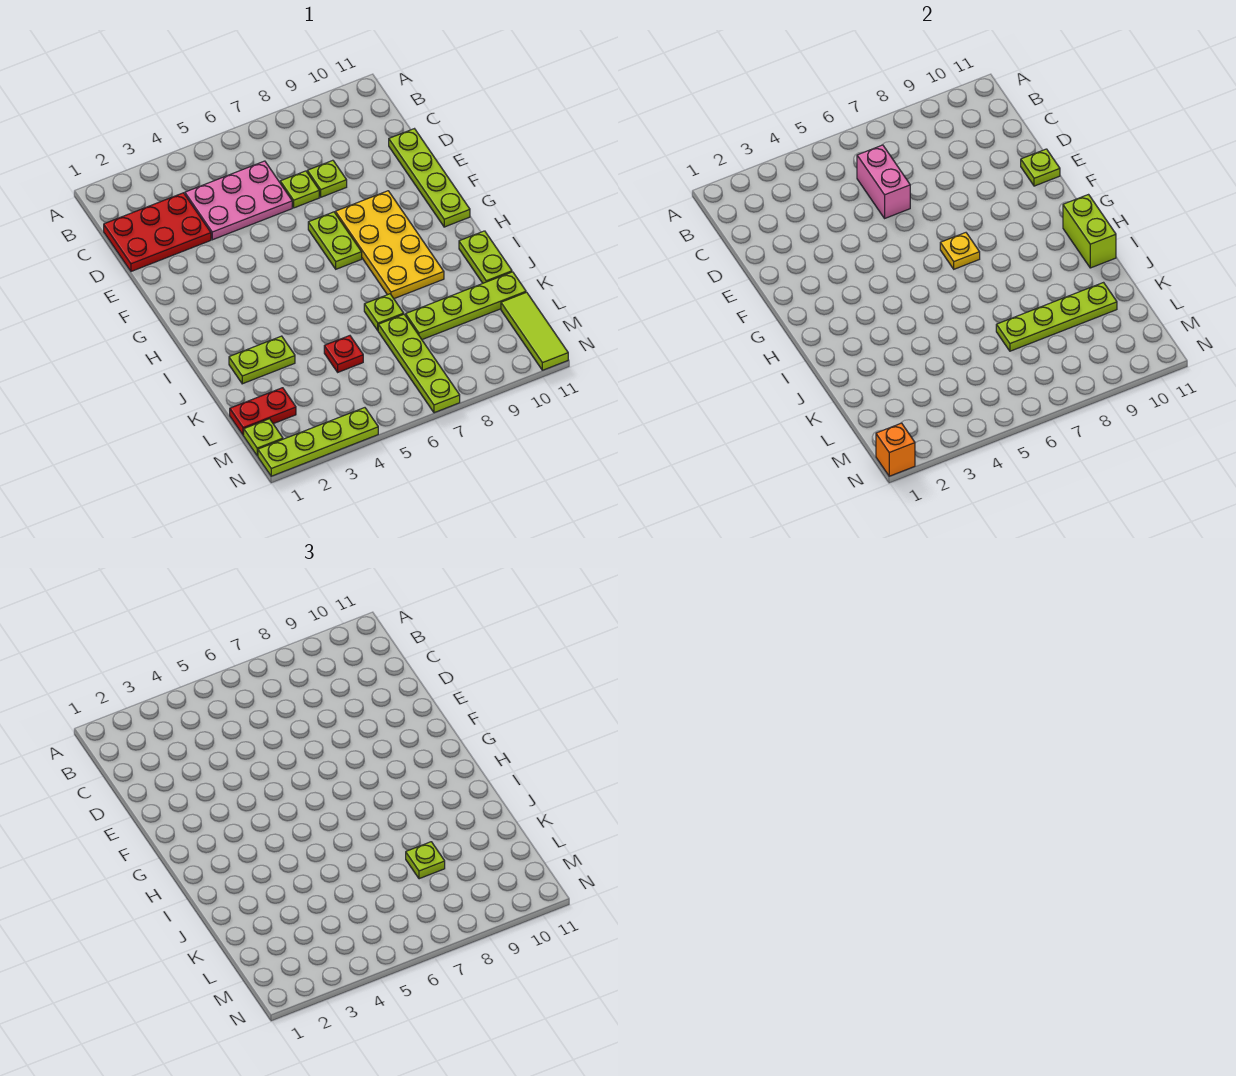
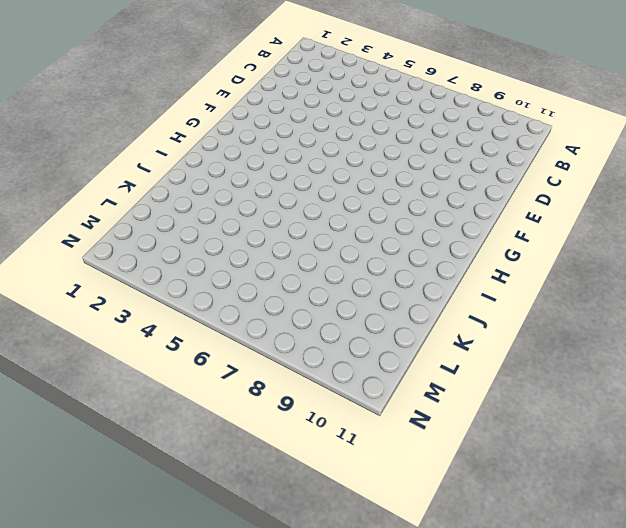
none -> red plate C1:D3 level 1
none -> pink plate C4:D6 level 1
none -> lime plate D7 level 1

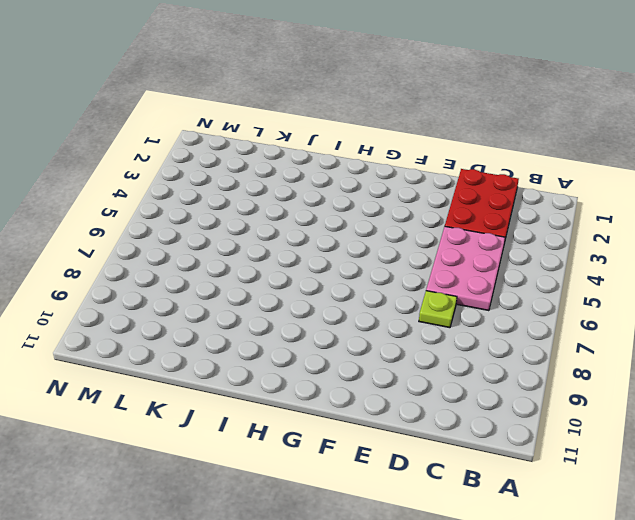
none -> lime plate D8 level 1
none -> lime plate D11:G11 level 1
none -> lime plate F7:G7 level 1

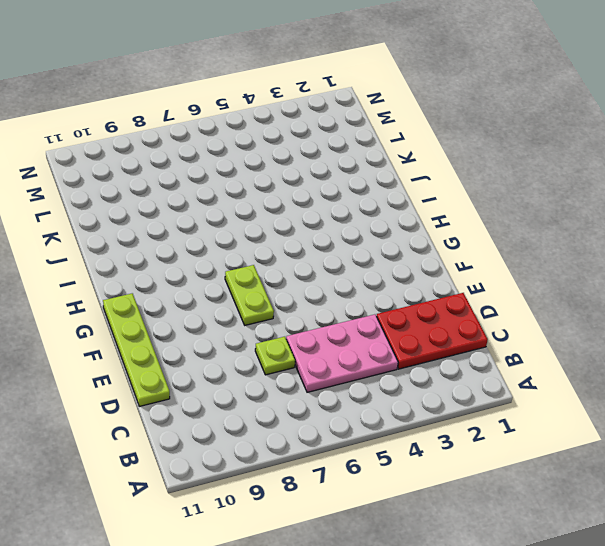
none -> lime plate D8 level 1
none -> yellow plate F8:I9 level 1
none -> lime plate I11:J11 level 1

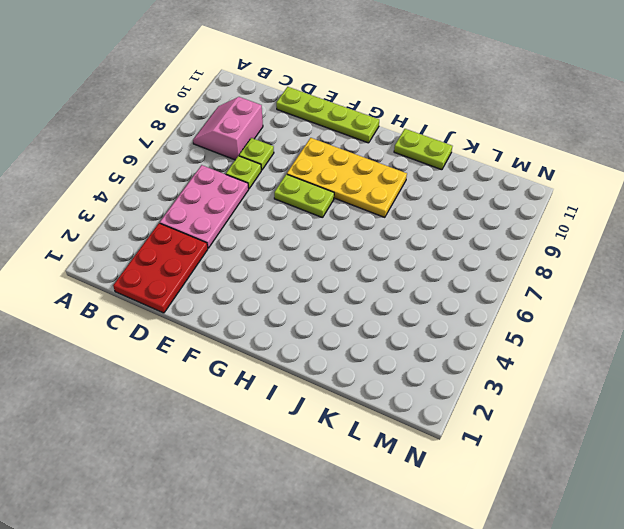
pink slope B8:C9 level 1 top C -> none
none -> lime plate J2:J3 level 1
none -> lime plate J7 level 1
none -> red plate K5 level 1

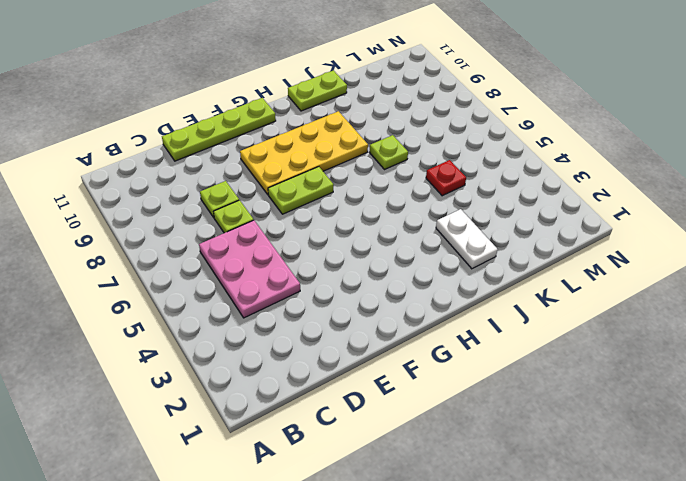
white plate J2:J3 level 1 -> lime plate J2:J3 level 1
none -> red plate C1:D3 level 1
none -> lime plate K7:N7 level 1
none -> lime plate K8:K11 level 1

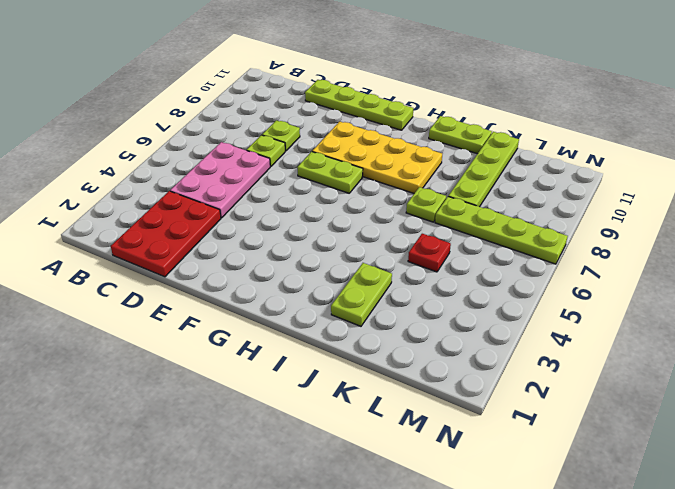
none -> red plate L1:L2 level 1
none -> lime tile L11:N11 level 1
none -> lime plate M1 level 1

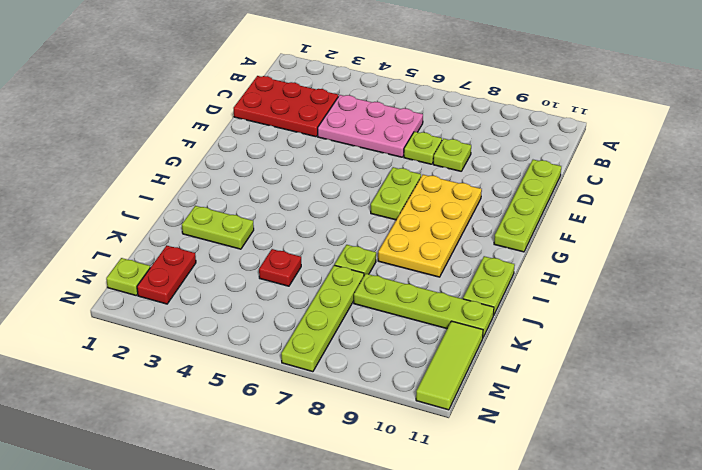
red plate L2:M2 level 1 -> red plate L1:L2 level 1
none -> lime plate N1:N4 level 1
none -> pink brick C6:D6 level 2
none -> lime plate E11 level 2

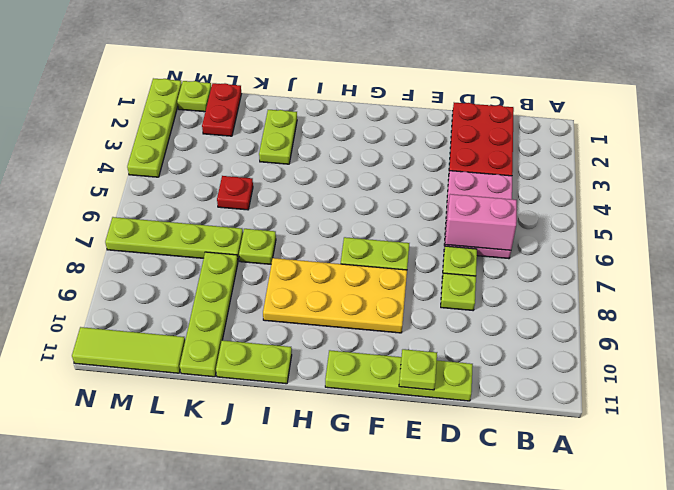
none -> yellow plate G7 level 2
none -> lime brick H11:I11 level 2
none -> lime plate K7:K10 level 2

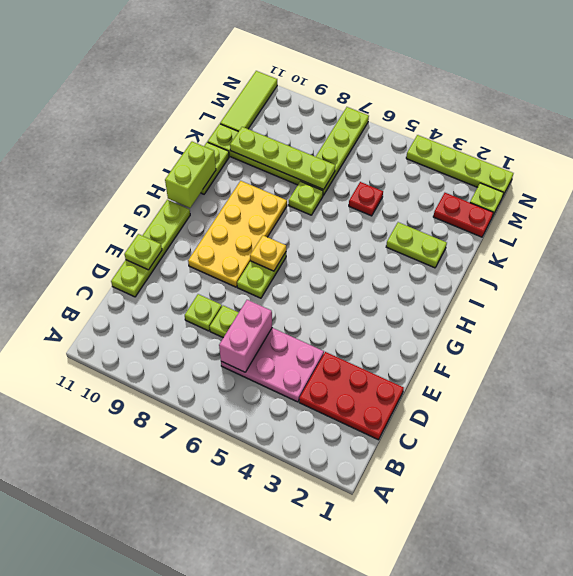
none -> orange brick N1 level 2
none -> lime plate K8 level 3

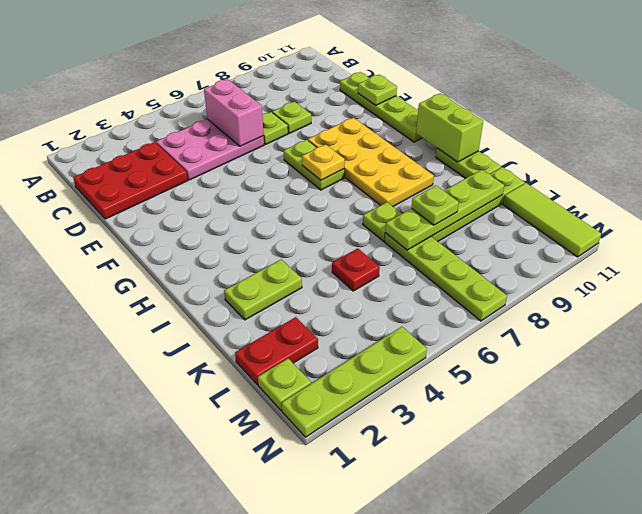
none -> orange brick N1 level 2

